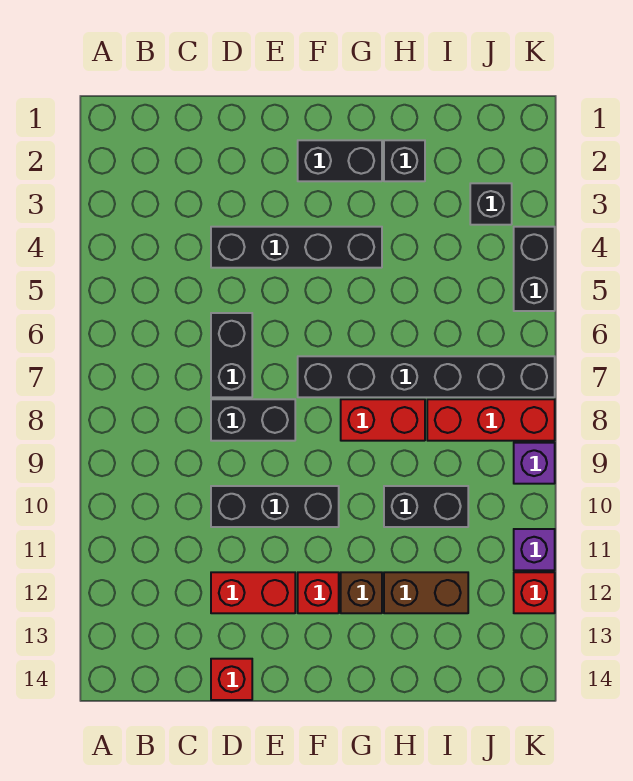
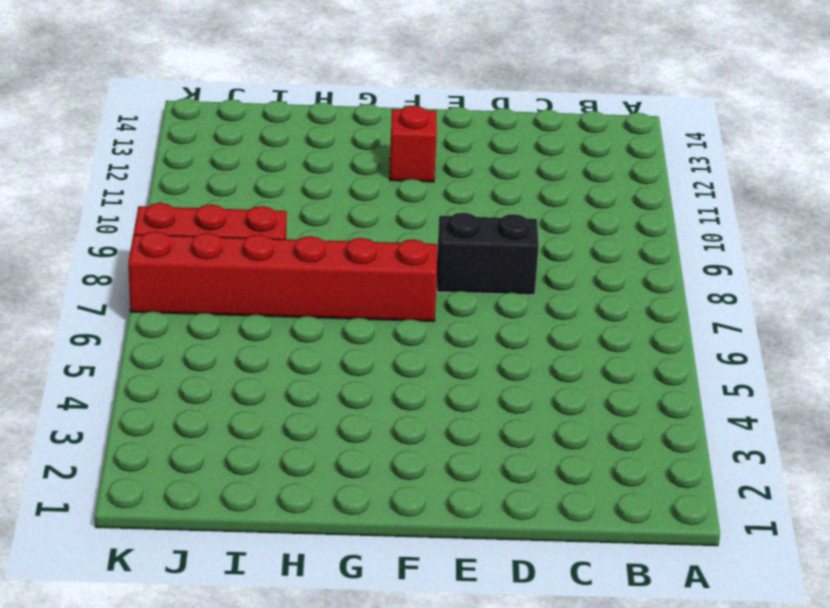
red brick F7:K7 level 1 -> black brick F7:K7 level 1
none -> black brick D4:G4 level 1
none -> black brick D6:D7 level 1
none -> black brick D10:F10 level 1

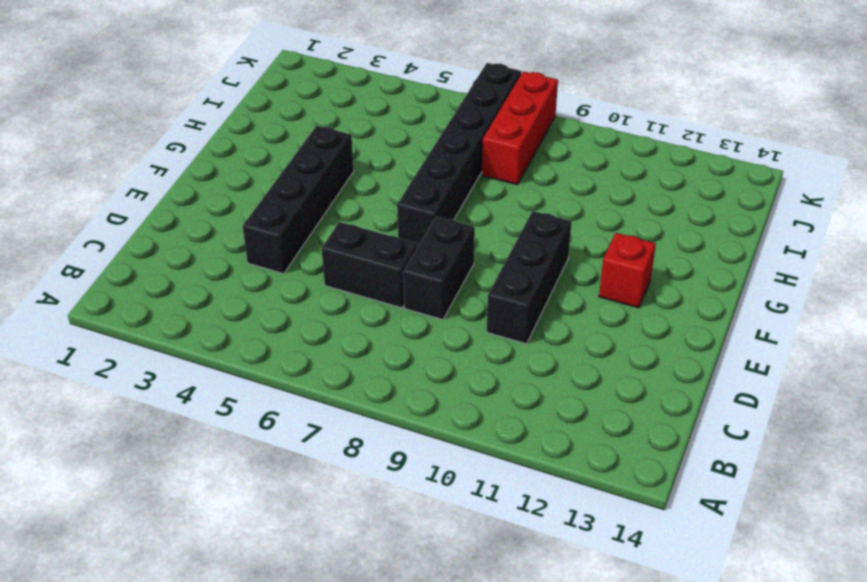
none -> red brick D12:E12 level 1
none -> red brick D14 level 1
none -> black brick F2:G2 level 1

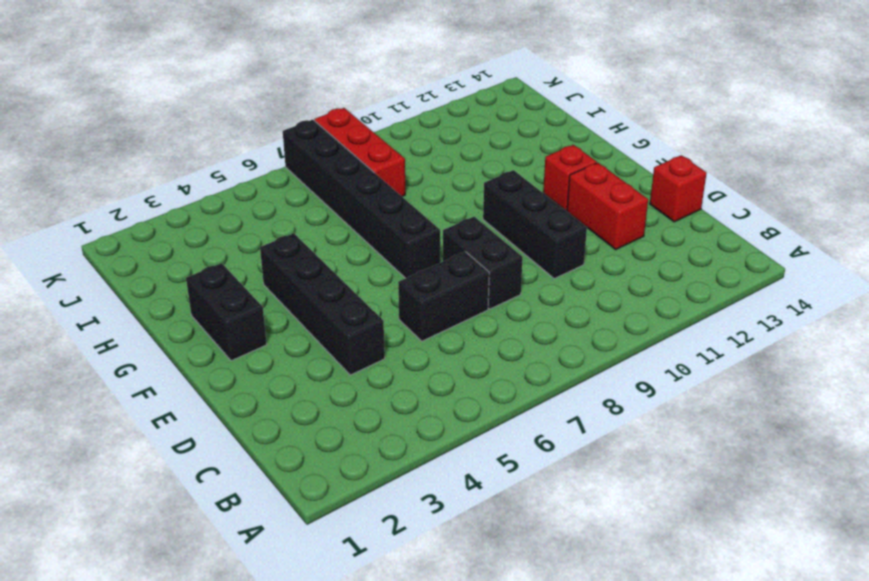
none -> red brick G8:H8 level 1
none -> brown brick G12 level 1
none -> black brick H2 level 1

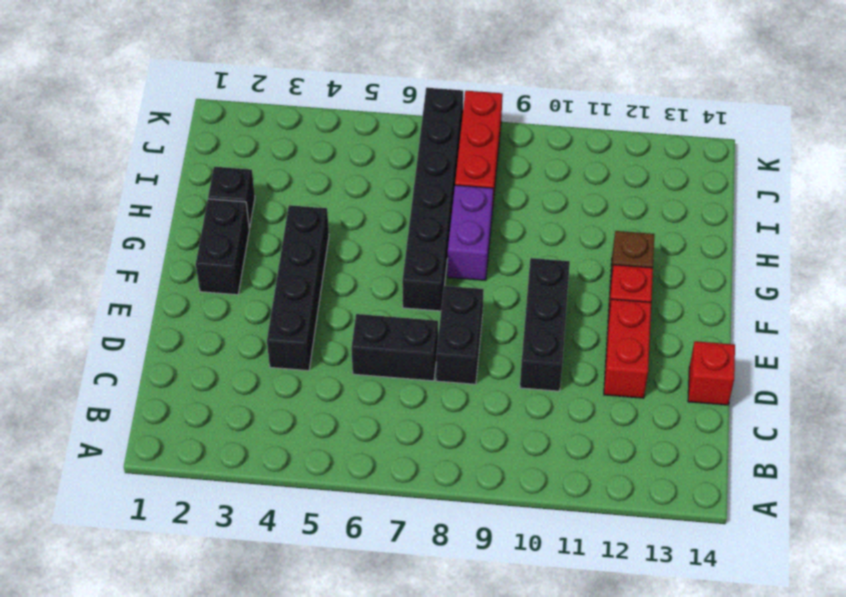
purple brick G8:H8 level 1 -> red brick G8:H8 level 1
none -> black brick H10:I10 level 1
none -> brown brick H12:I12 level 1
none -> black brick J3 level 1

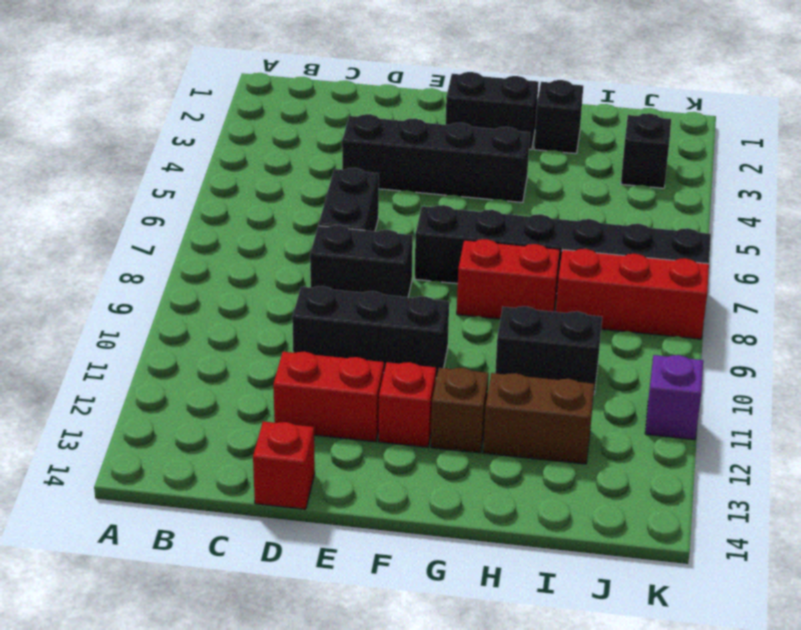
none -> black brick K4:K5 level 1
none -> purple brick K9 level 1
none -> red brick K12 level 1

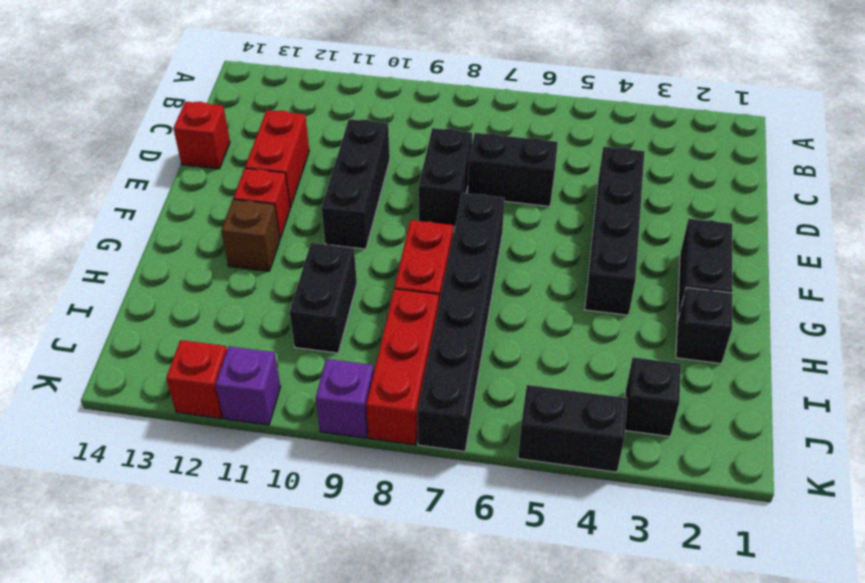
none -> brown brick H12:I12 level 1

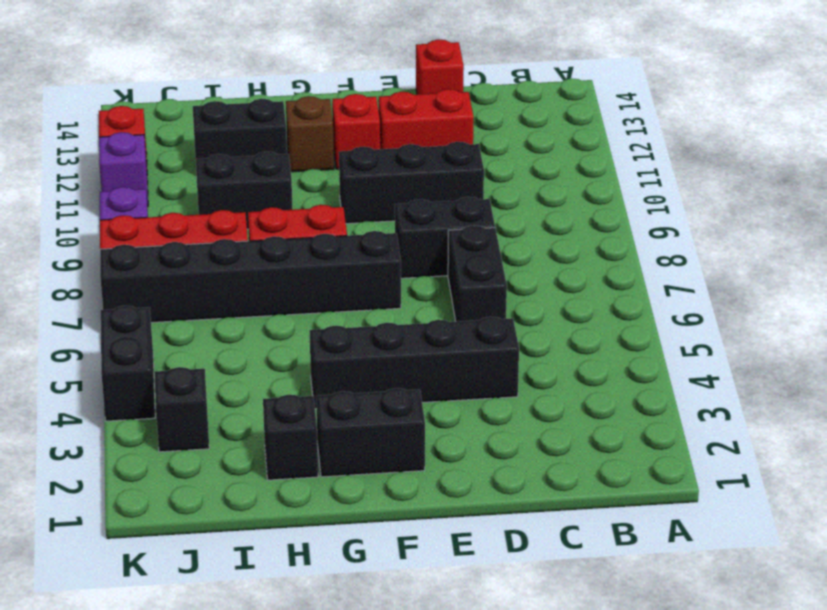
black brick H12:I12 level 1 -> brown brick H12:I12 level 1

